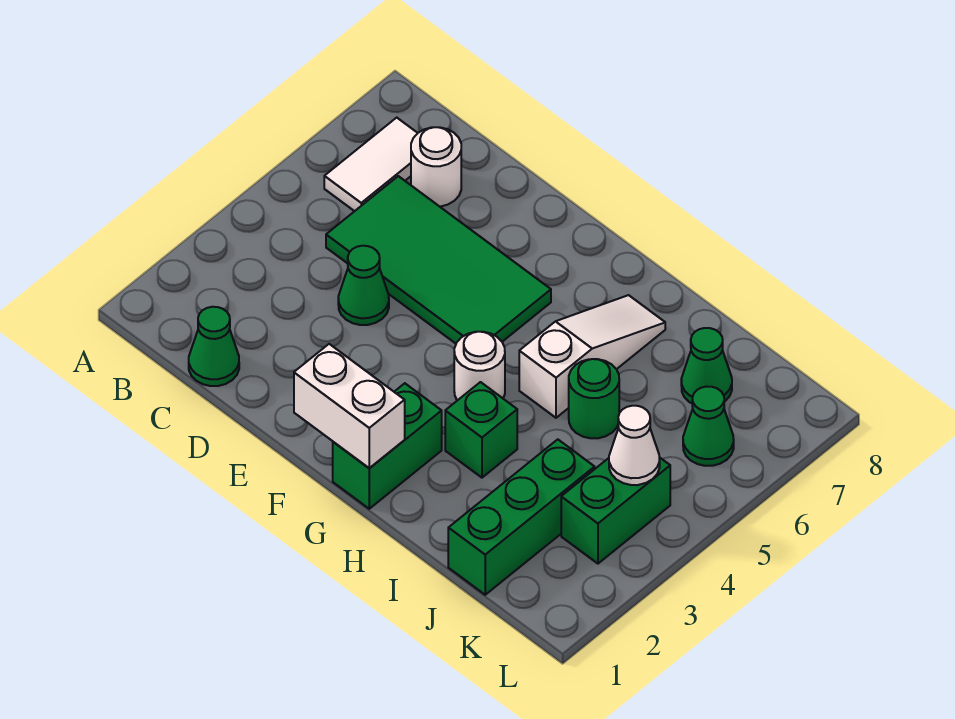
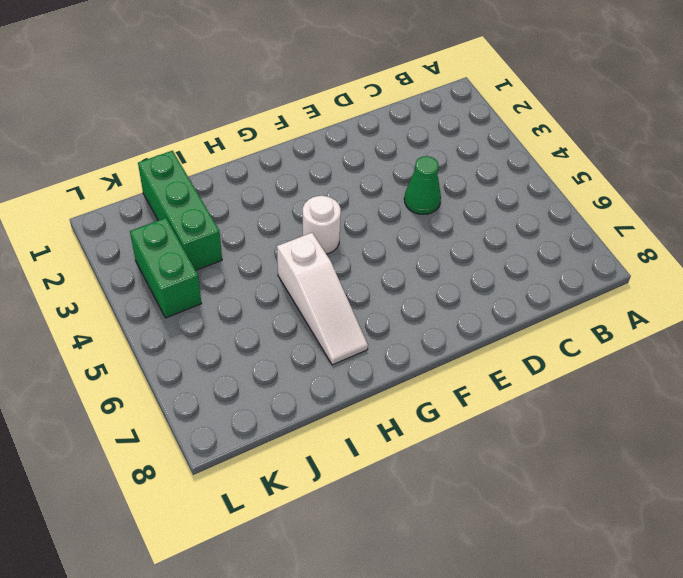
none -> white tile B6:B7 level 1
none -> green cone C1 level 1
none -> green tile C5:F6 level 1

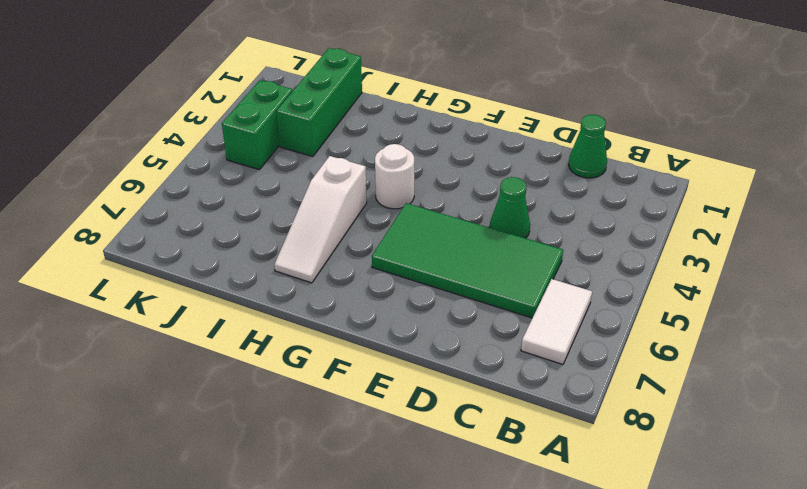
none -> white round brick C7 level 1
none -> green brick G1:G2 level 1
none -> green brick H3 level 1

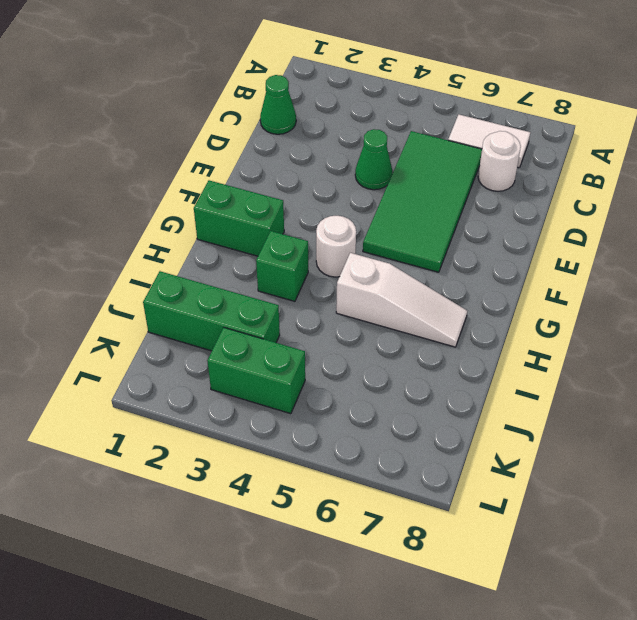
none -> green round brick I5 level 1
none -> green cone J7 level 1
none -> green cone K6 level 1

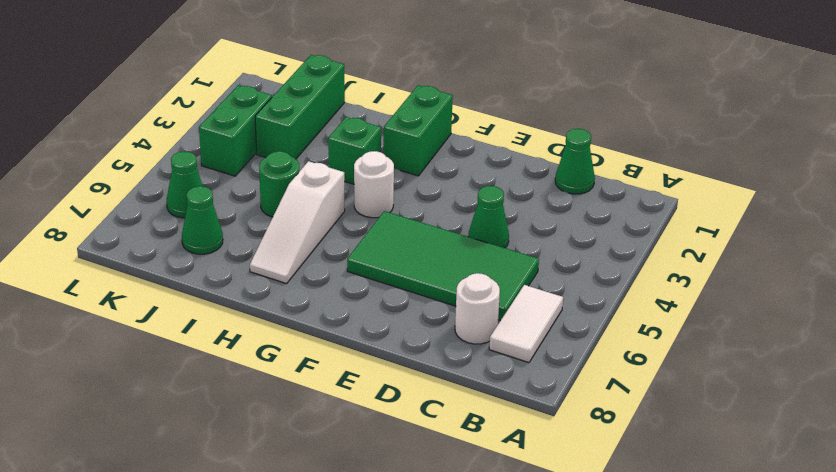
none -> white brick F1:G1 level 2
none -> white cone K4 level 2

